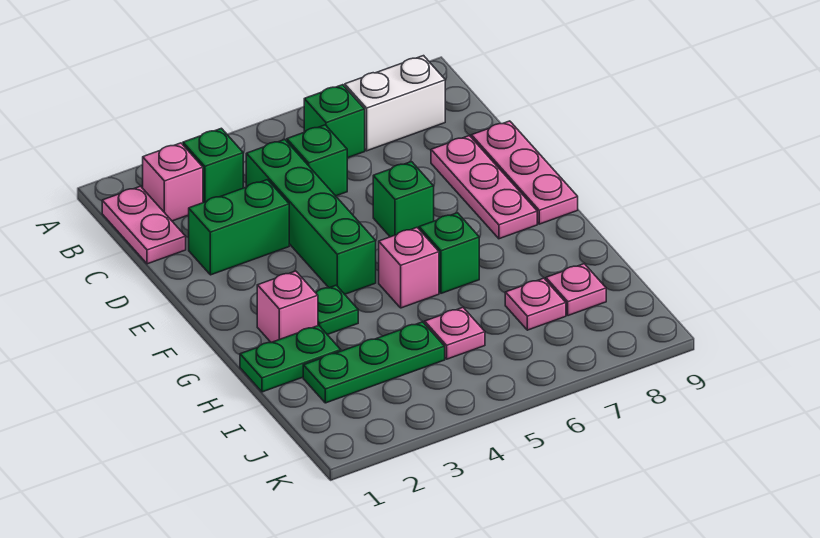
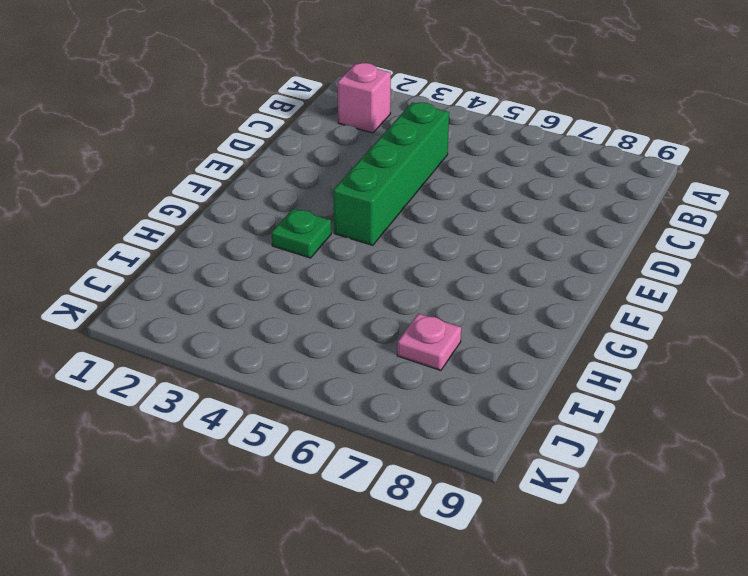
none -> pink plate B1:C1 level 1
none -> green brick B3 level 1
none -> green brick B6 level 1

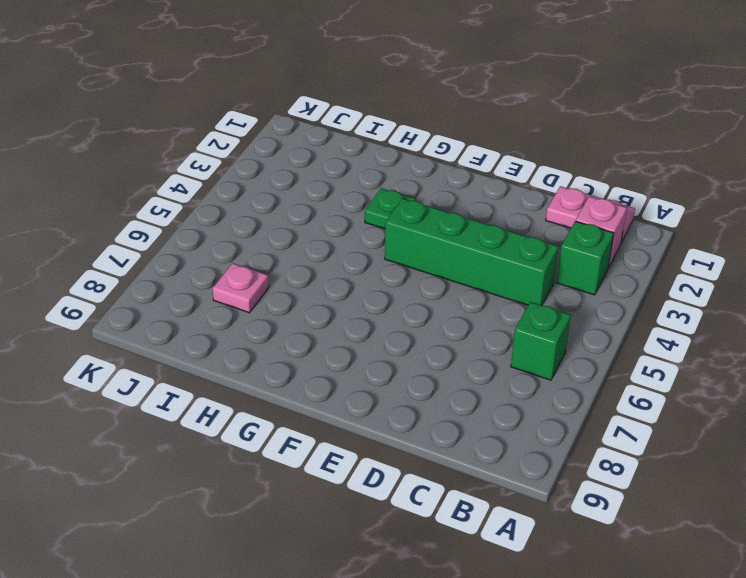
none -> white brick B7:B8 level 1
none -> green brick C5 level 1
none -> green brick D2:D3 level 1

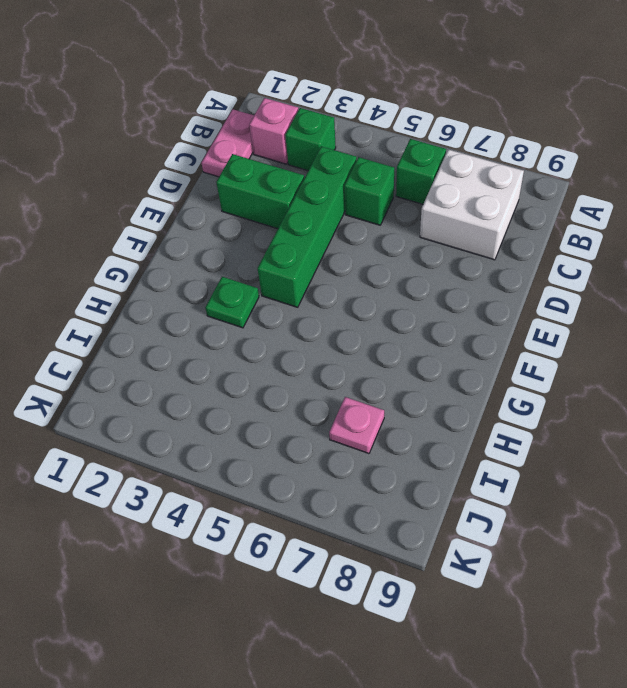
white brick B7:C8 level 1 -> white brick B7:B8 level 1
none -> pink plate D8:F8 level 1
none -> pink plate D9:F9 level 1
none -> green brick E6 level 1

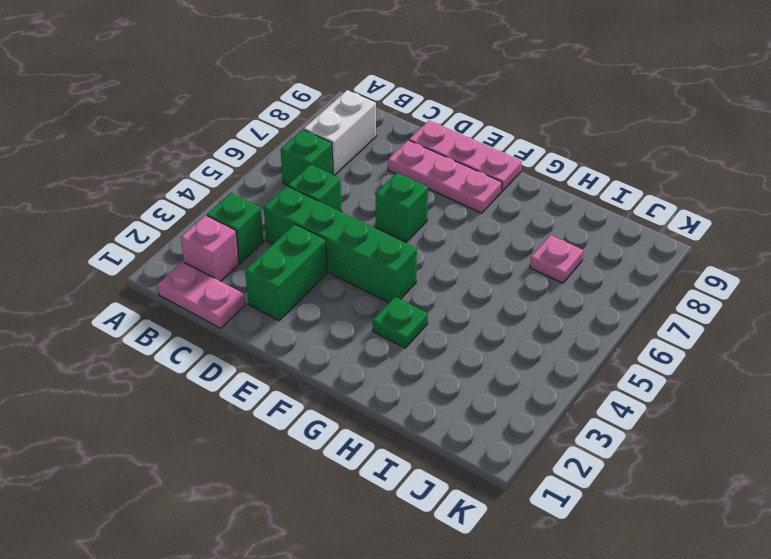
none -> pink brick G2 level 1
none -> pink brick G5 level 1
none -> green brick G6 level 1

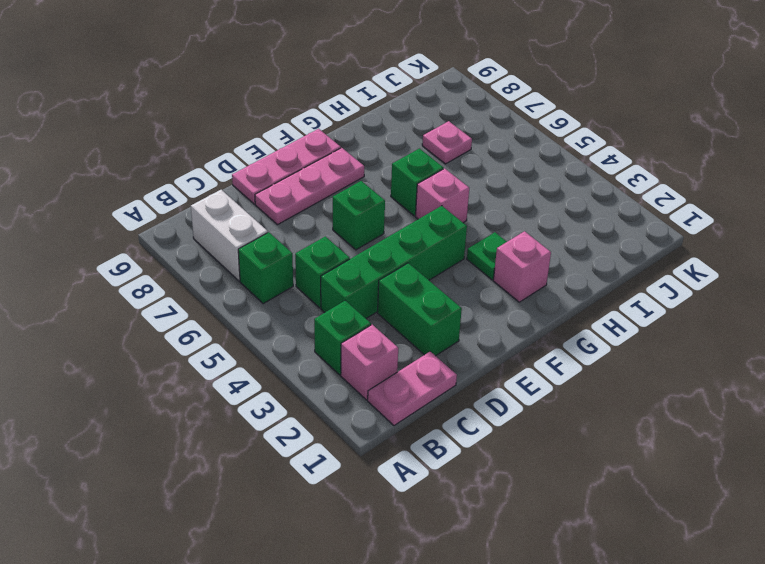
none -> green plate H1:H2 level 1
none -> green plate I2:I4 level 1
none -> pink plate I5 level 1

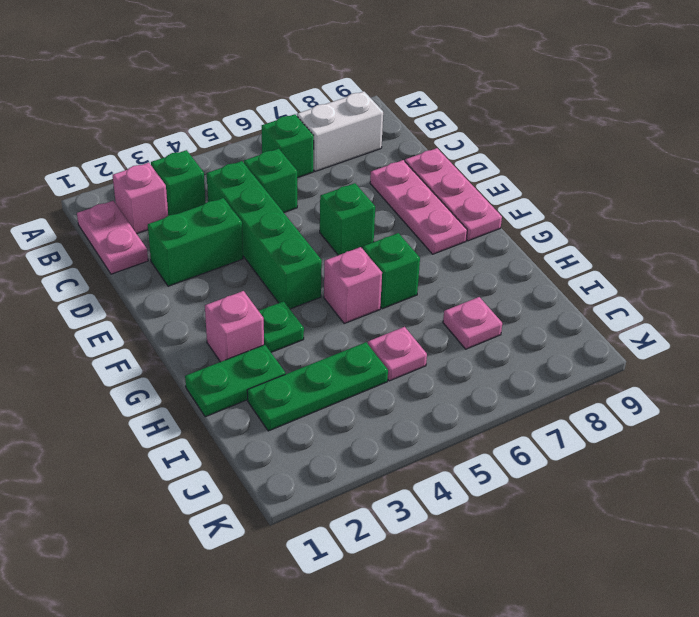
none -> pink plate I8 level 1

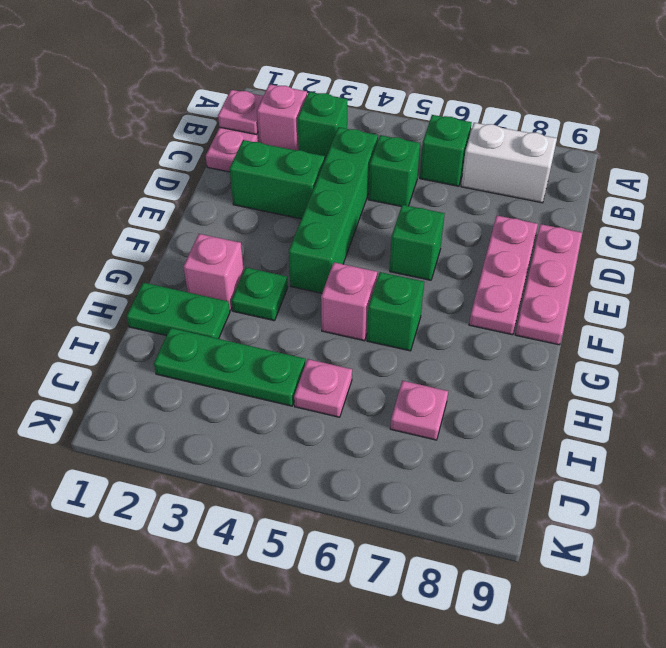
pink plate B1 level 2 -> pink plate I8 level 1

